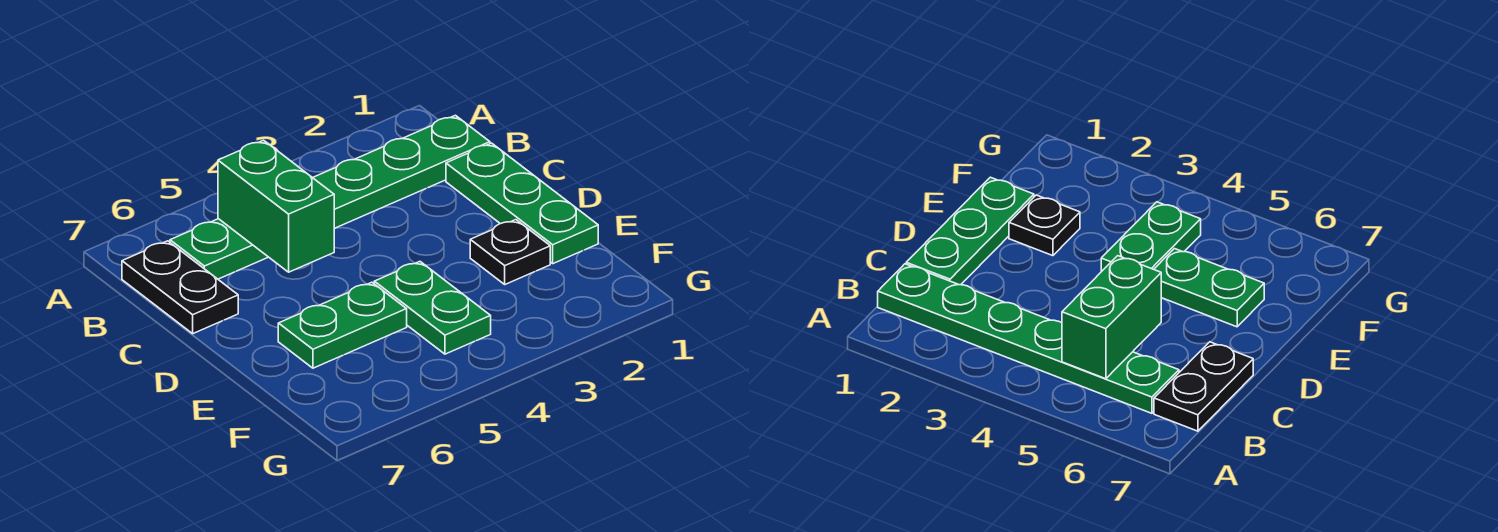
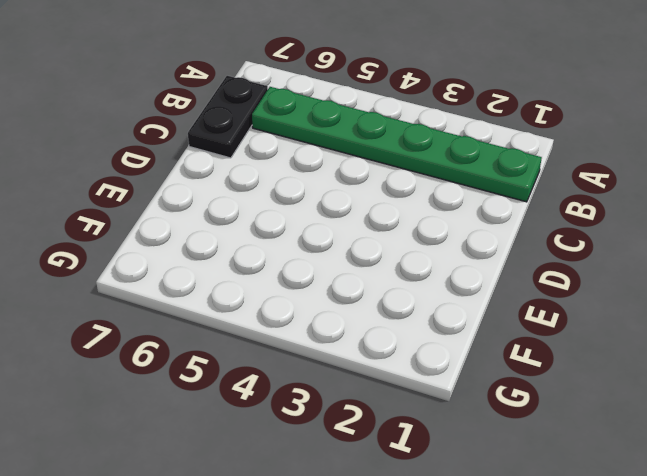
none -> green plate C1:E1 level 1
none -> black plate E2 level 1

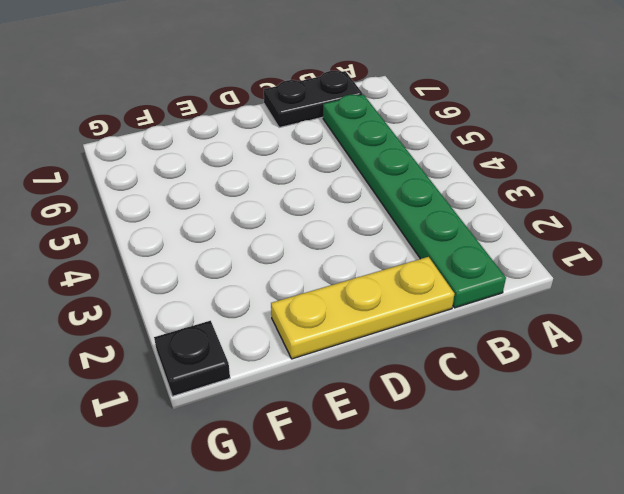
yellow plate C1:E1 level 1 -> green plate C1:E1 level 1
black plate G1 level 1 -> black plate E2 level 1
none -> green plate E4:F4 level 1
none -> green plate E5:E6 level 1

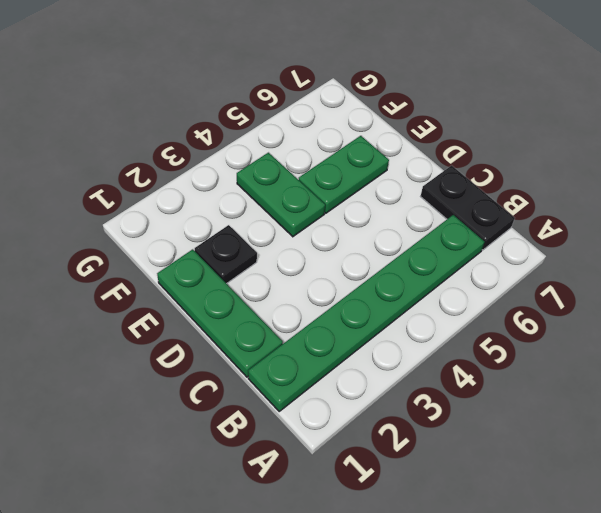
none -> green brick B5:C5 level 2

